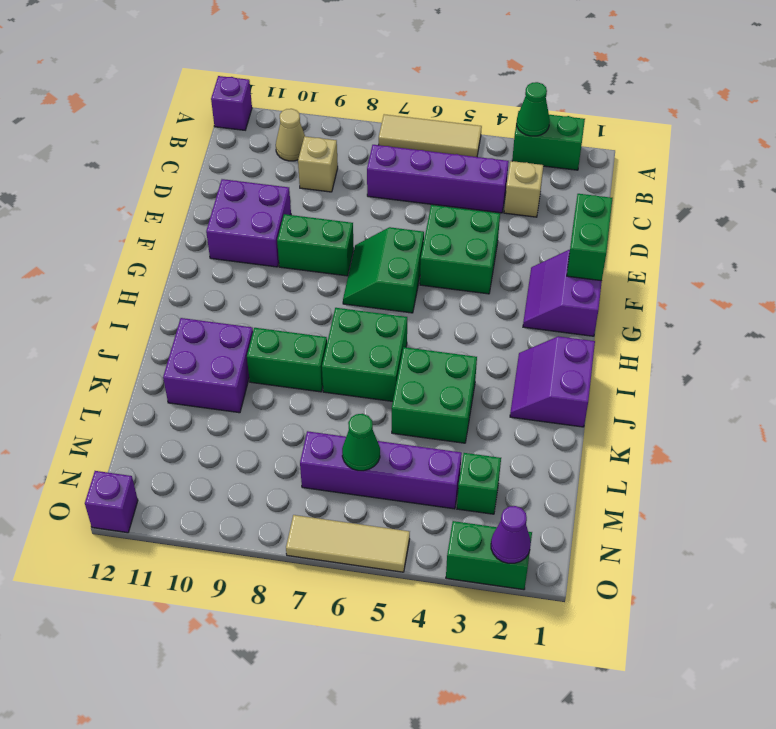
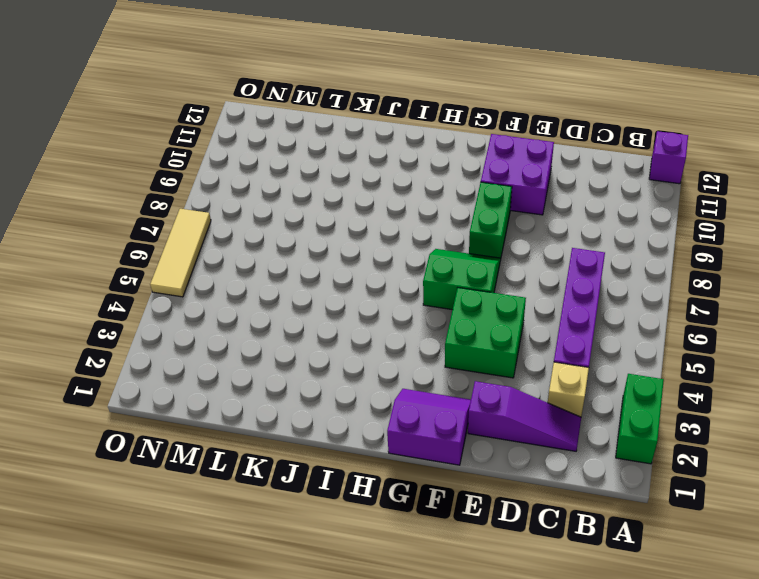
purple slope C2:E2 level 1 top E -> none
none -> tan tile A5:A7 level 1
none -> tan cone B10 level 1
none -> tan brick C9 level 1

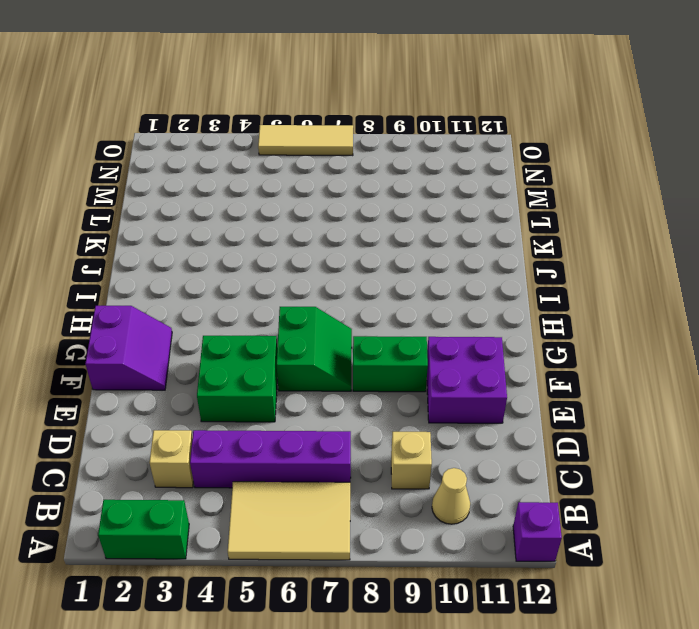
tan tile A5:B7 level 1 -> tan tile A5:A7 level 1
none -> purple slope I1:J2 level 1 top 1
none -> green brick I6:J7 level 1
none -> green brick J4:K5 level 1

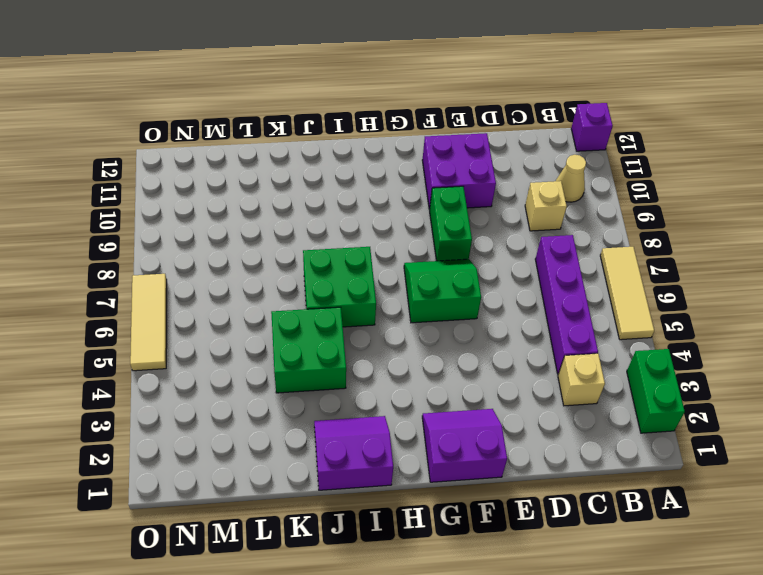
none -> green brick E4:F5 level 1
none -> green brick J8:J9 level 1
none -> purple brick J10:K11 level 1

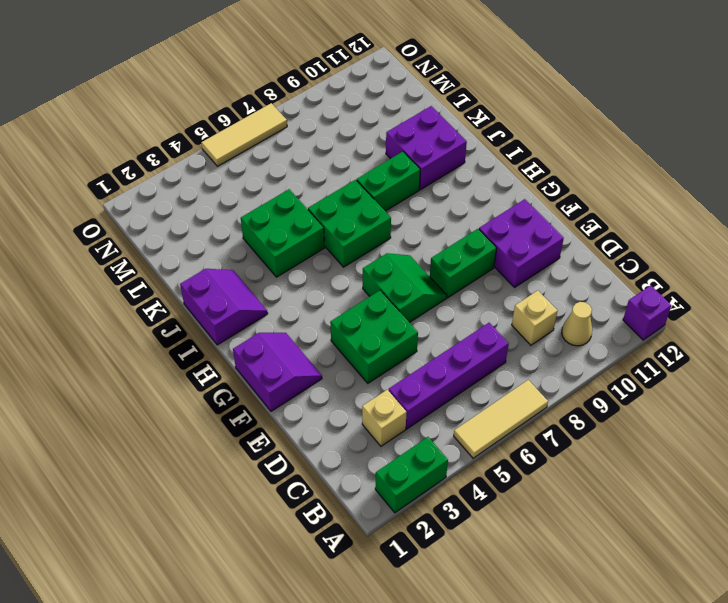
none -> green brick M3 level 1
none -> purple brick M4:M7 level 1
none -> green brick O2:O3 level 1

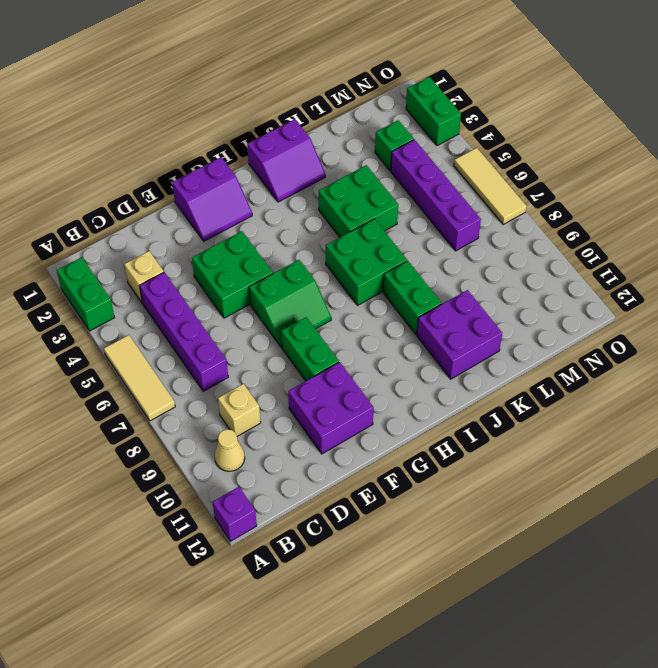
none -> purple brick O12 level 1
none -> green cone A3 level 2
none -> green brick E1:F1 level 2

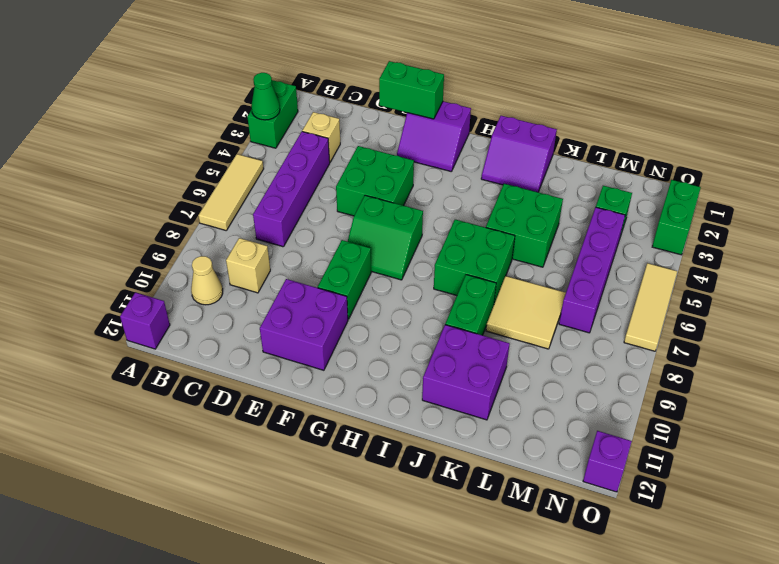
tan tile K7:L8 level 1 -> none
none -> green cone M6 level 2
none -> purple cone O2 level 2

